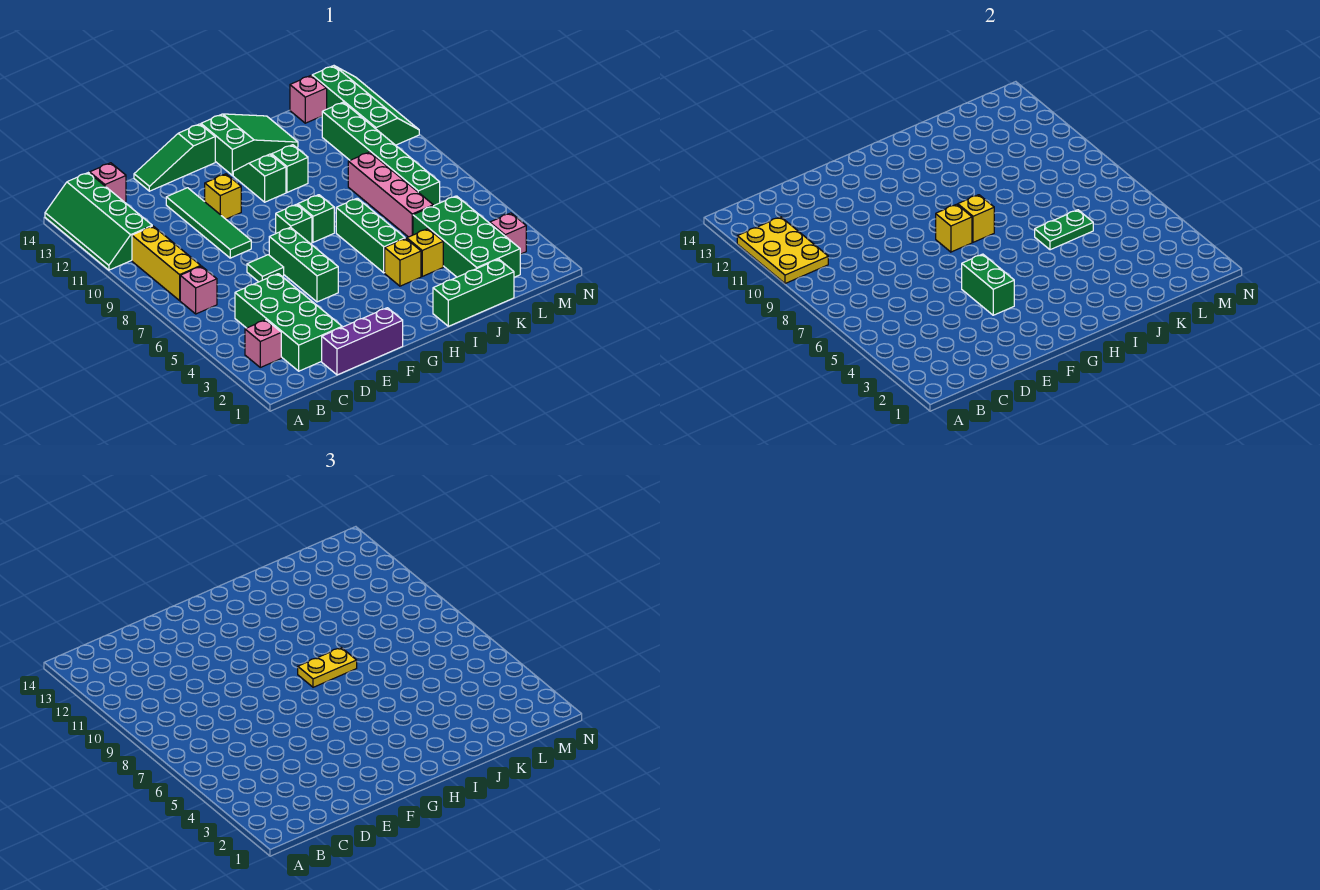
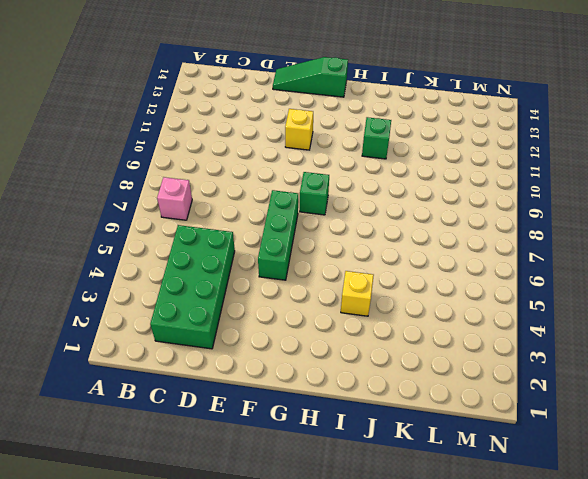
none -> green slope A11:B14 level 1 top B
none -> pink brick B3 level 1
none -> yellow brick B8:B10 level 1
none -> pink brick C14 level 1

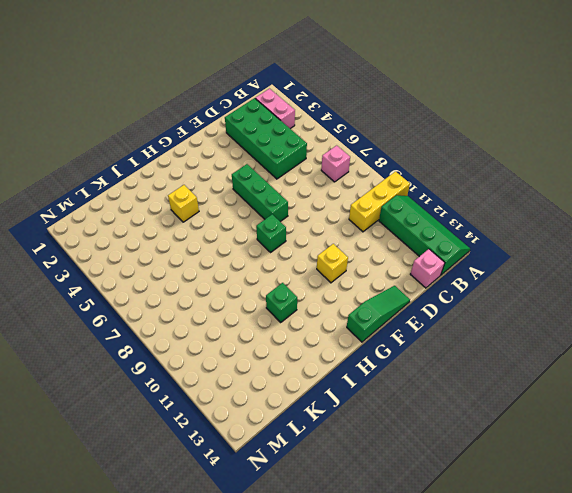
yellow brick A10:C10 level 1 -> yellow brick B8:B10 level 1
pink brick B2:B3 level 1 -> pink brick B3 level 1
none -> purple brick D1:F1 level 1
none -> green tile E7 level 1
none -> green tile E9:E12 level 1
none -> green brick H8 level 1

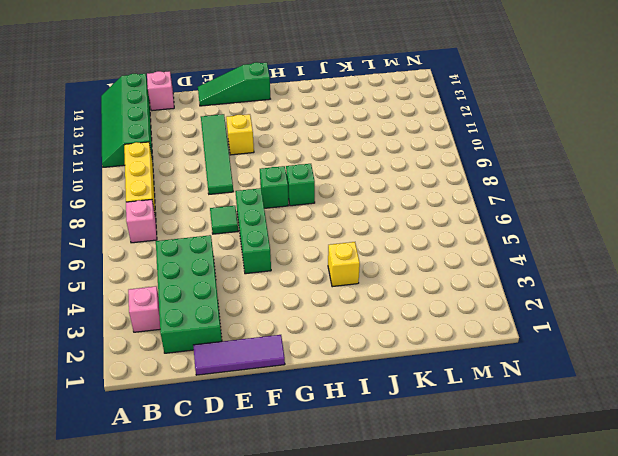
purple tile D1:F1 level 1 -> purple brick D1:F1 level 1
none -> green slope H11:H12 level 1 top 11
none -> green slope H13:J14 level 1 top H
none -> green brick I1:K1 level 1
none -> green brick I5:I7 level 1

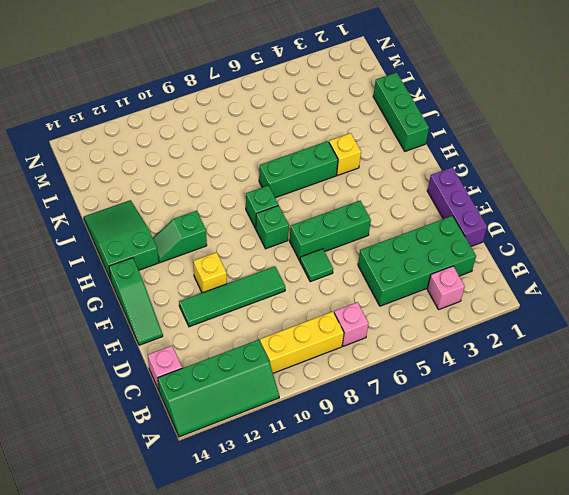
none -> green brick I11 level 1
none -> yellow brick J4 level 1
none -> green brick K2:L5 level 1
none -> pink brick K6:K9 level 1

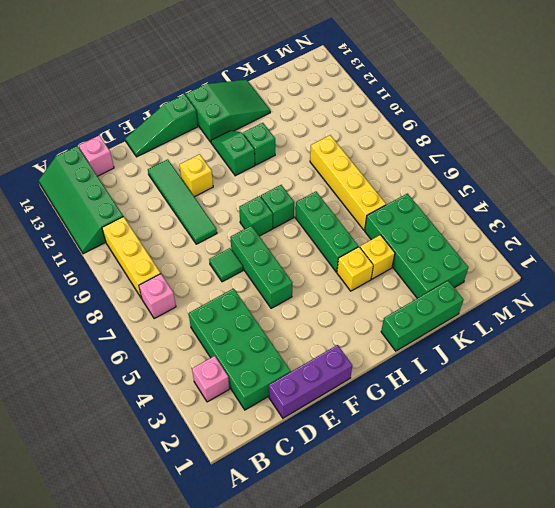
yellow brick K6:K9 level 1 -> pink brick K6:K9 level 1
none -> green brick L7:L12 level 1
none -> pink brick L14 level 1
none -> pink brick M3 level 1
none -> green slope M11:N14 level 1 top M

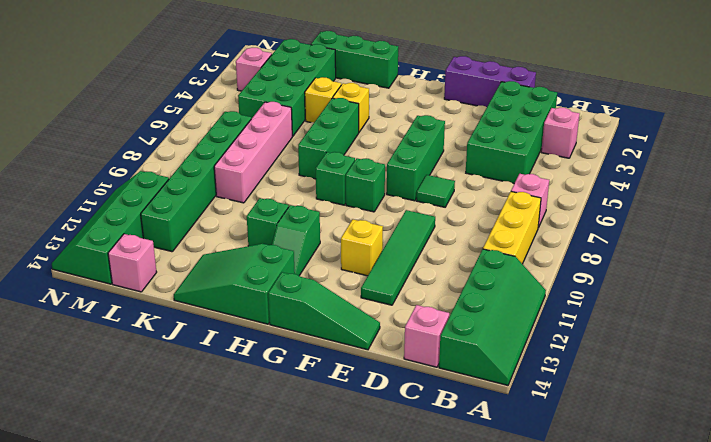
none -> yellow plate A10:B12 level 2
none -> green brick F4:F5 level 2
none -> yellow brick G8 level 2
none -> yellow brick H8 level 2

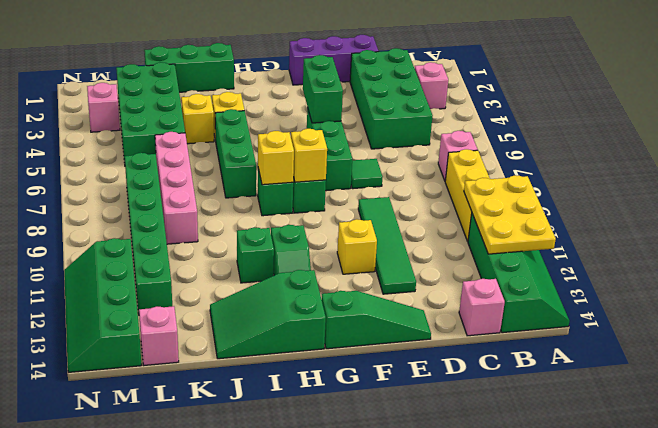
none -> green plate J6:K6 level 2
none -> yellow plate H8:I8 level 3

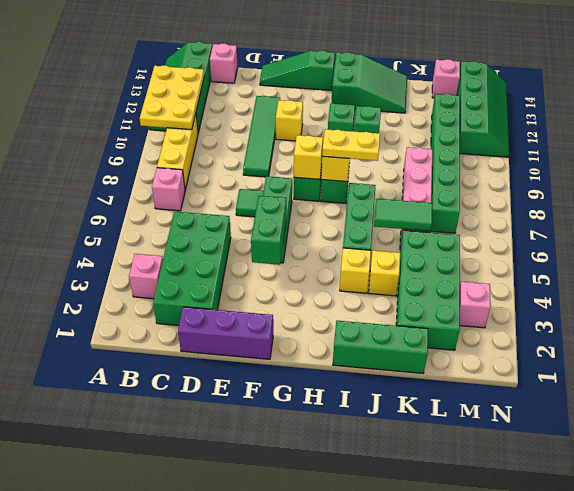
green tile J6:K6 level 2 -> green plate J6:K6 level 2

